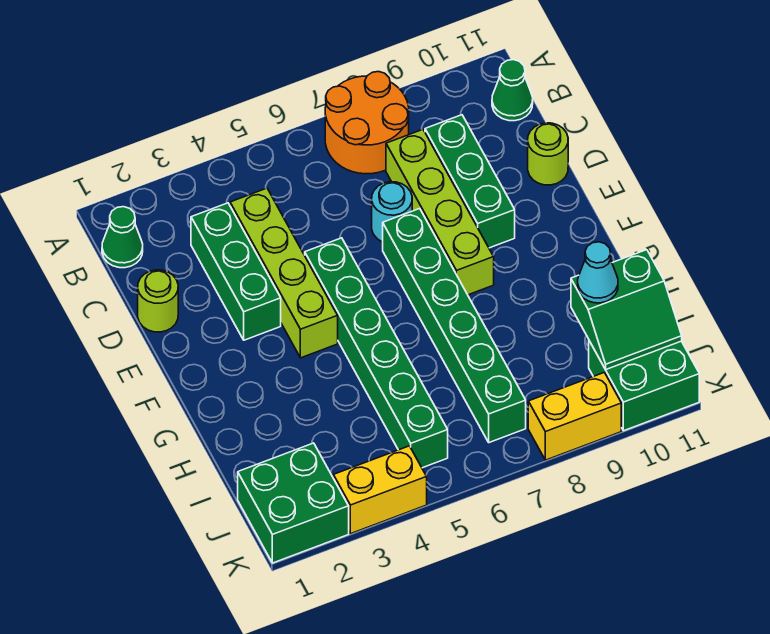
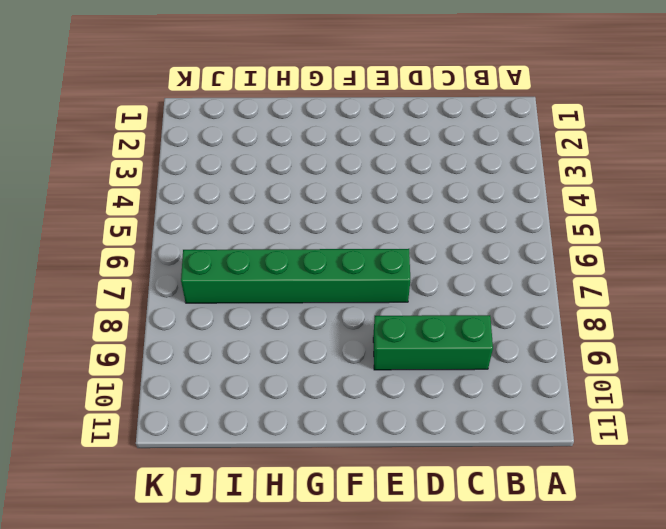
none -> orange round brick A7:B8 level 1
none -> green cone B1 level 1
none -> green cone B11 level 1

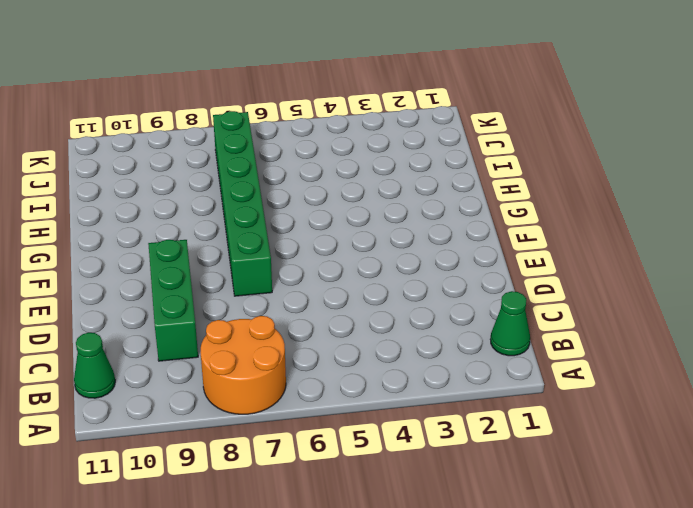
none -> green brick C3:E3 level 1
none -> lime brick C4:F4 level 1
none -> lime brick C8:F8 level 1

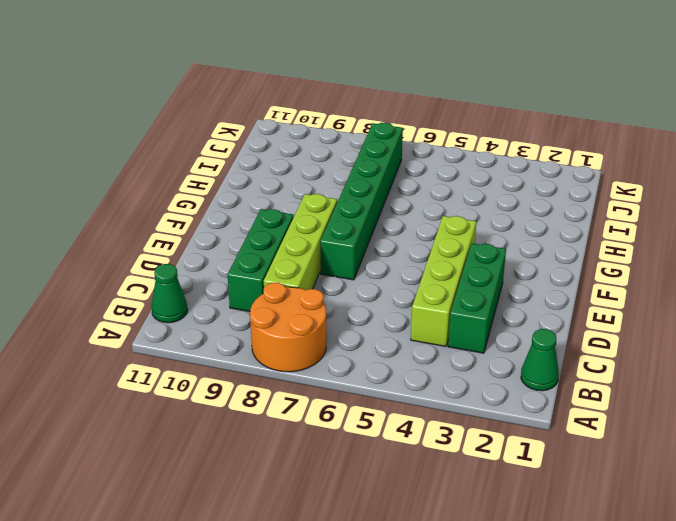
none -> lime round brick D1 level 1
none -> cyan round brick D7 level 1
none -> lime round brick D11 level 1

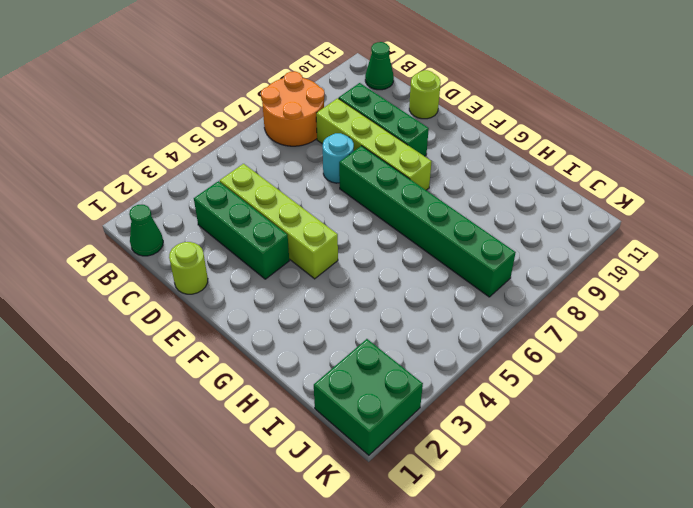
none -> green brick E5:J5 level 1
none -> green brick J10:K11 level 1
none -> yellow brick K3:K4 level 1

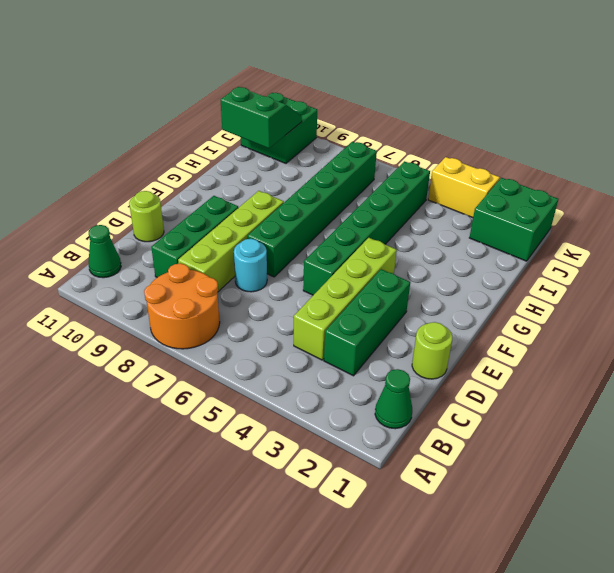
none -> yellow brick K8:K9 level 1
none -> cyan cone I10 level 3

